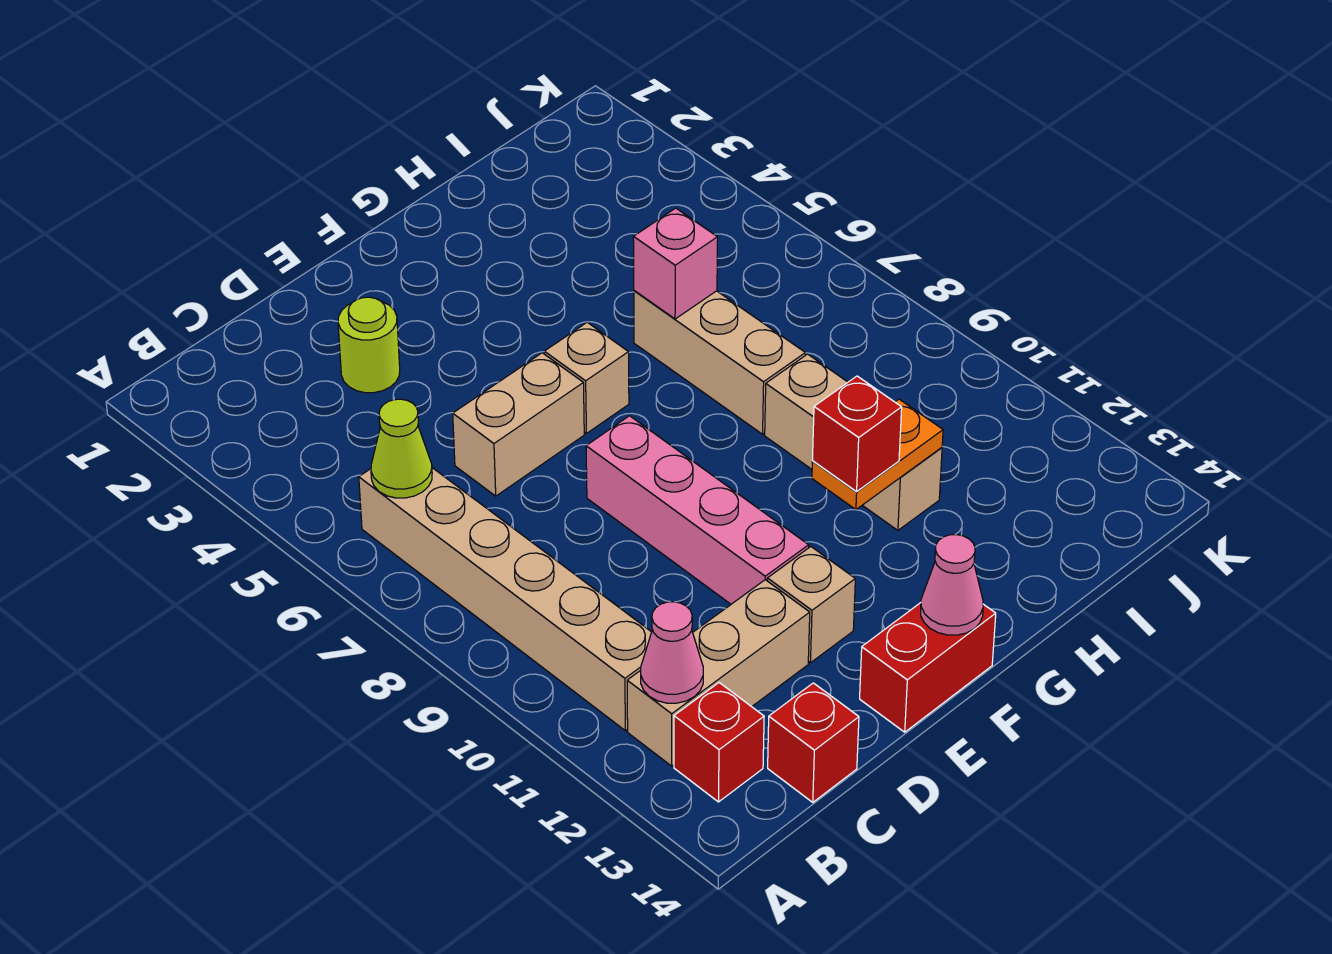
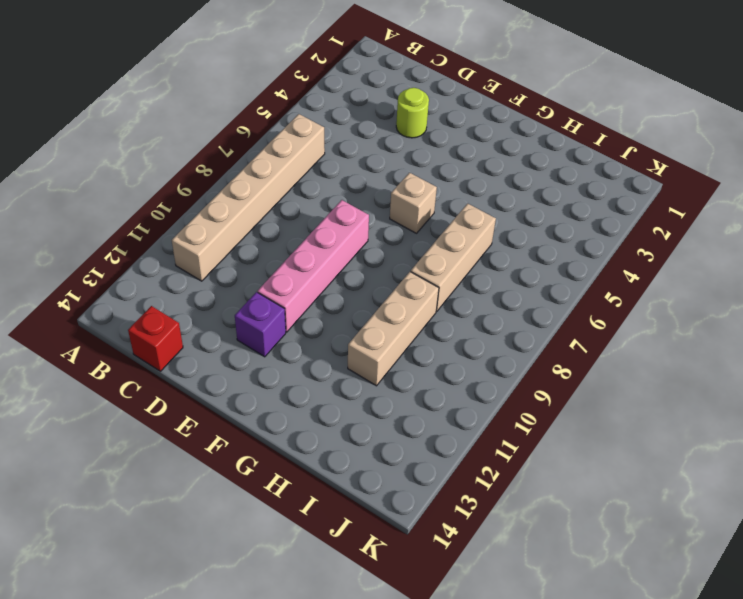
purple brick E12 level 1 -> tan brick E12 level 1
none -> tan brick B12:D12 level 1
none -> red brick B13 level 1
none -> tan brick D6:E6 level 1

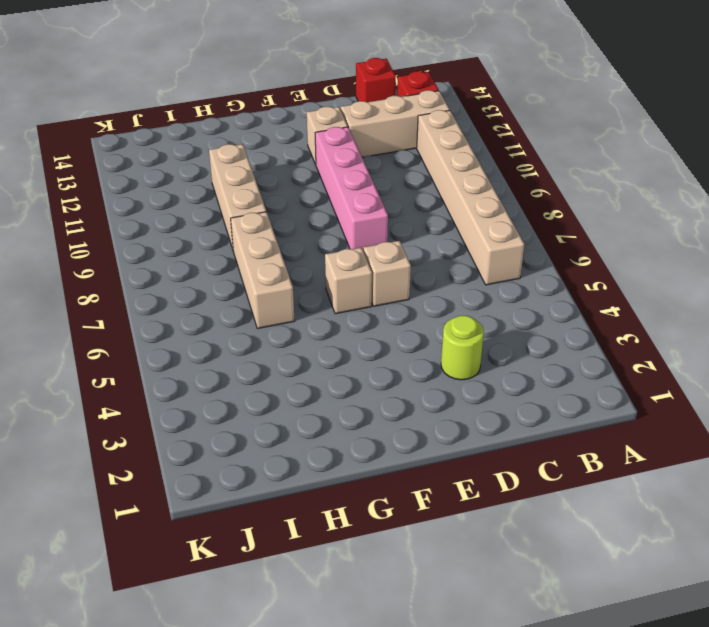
tan brick E6 level 1 -> tan brick D6:E6 level 1
none -> red brick E14:F14 level 1
none -> lime cone B6 level 2
none -> pink cone B12 level 2

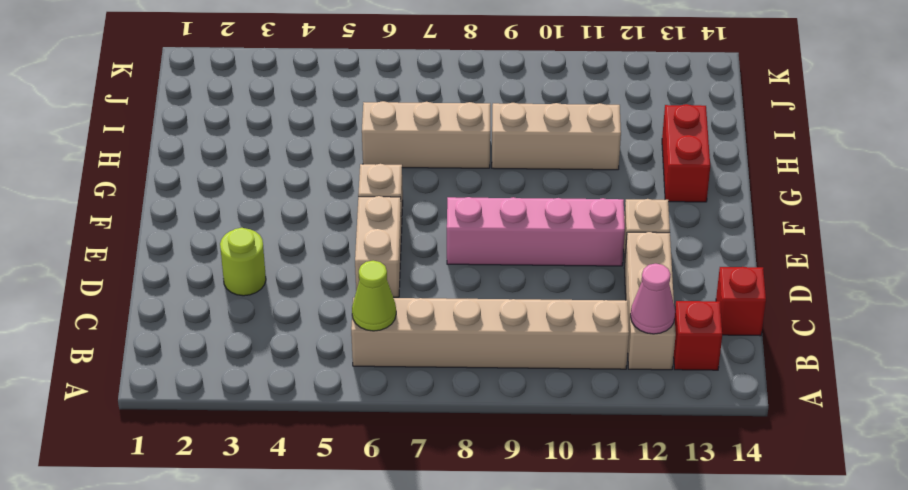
red brick G13:H13 level 1 -> red brick E14:F14 level 1
none -> pink cone F14 level 2
none -> orange plate G11:H11 level 2
none -> pink brick H6 level 2

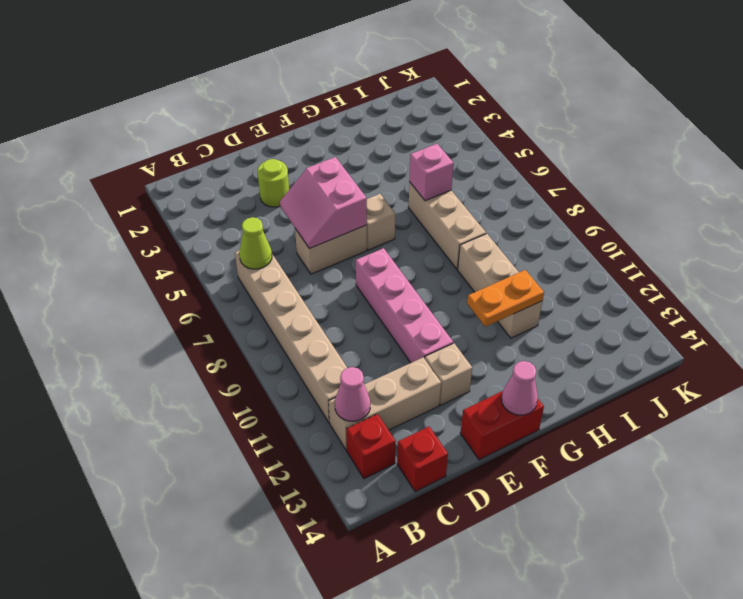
pink slope D5:E6 level 2 top E -> none
none -> red brick G11 level 3

